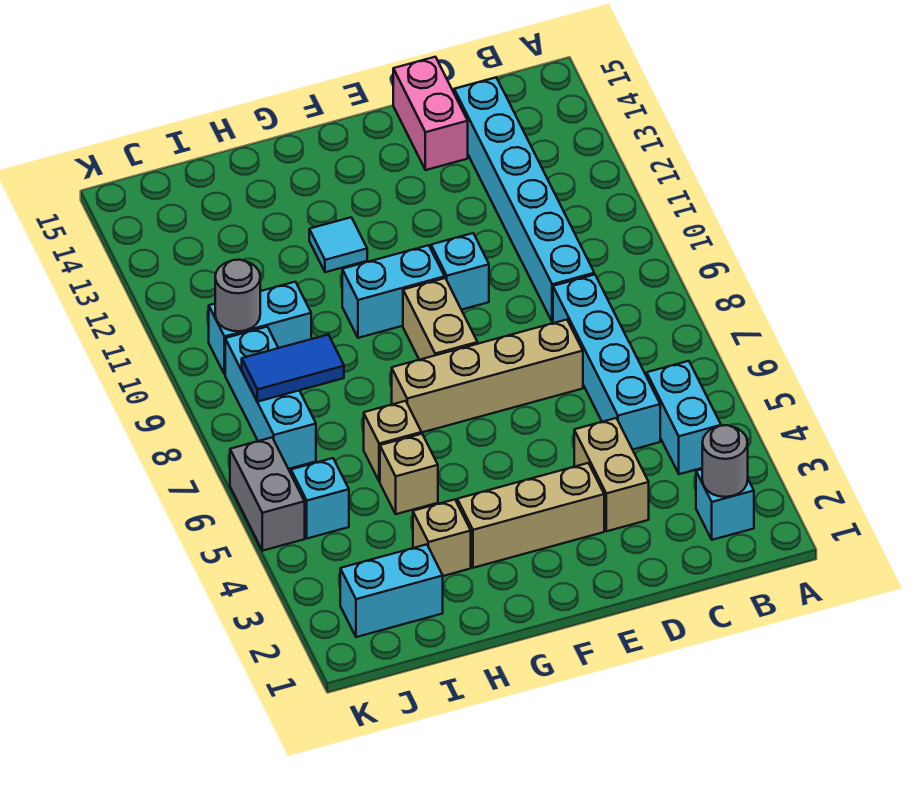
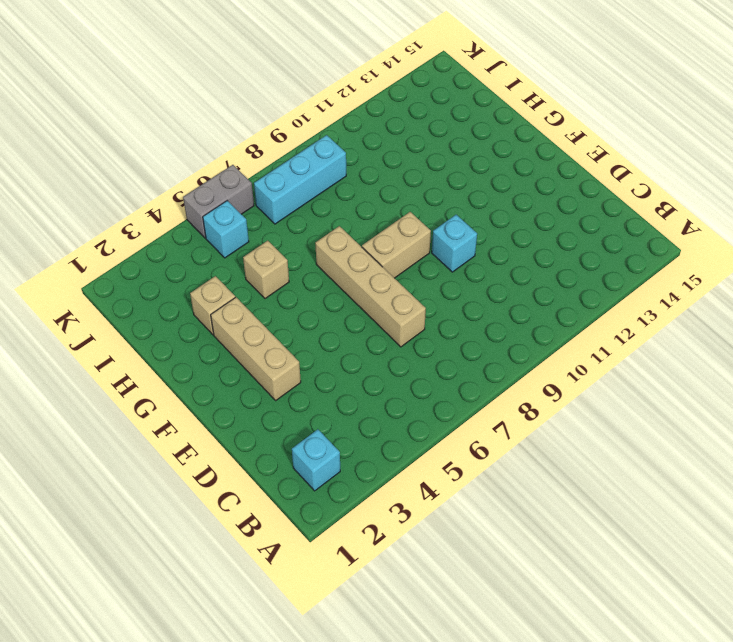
none -> cyan brick B4:B5 level 1
none -> cyan brick C5:C8 level 1
none -> cyan brick C9:C14 level 1

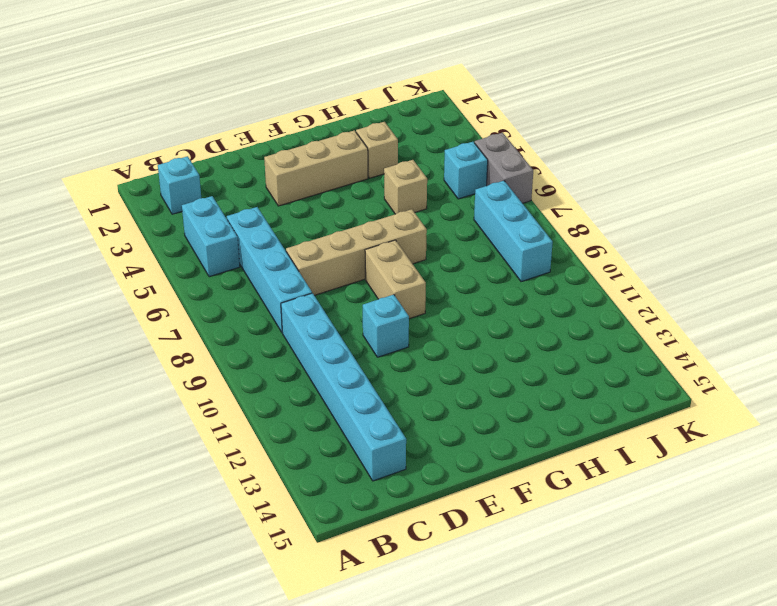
none -> tan brick D3:D4 level 1
none -> pink brick D14:D15 level 1
none -> cyan brick F10:G10 level 1

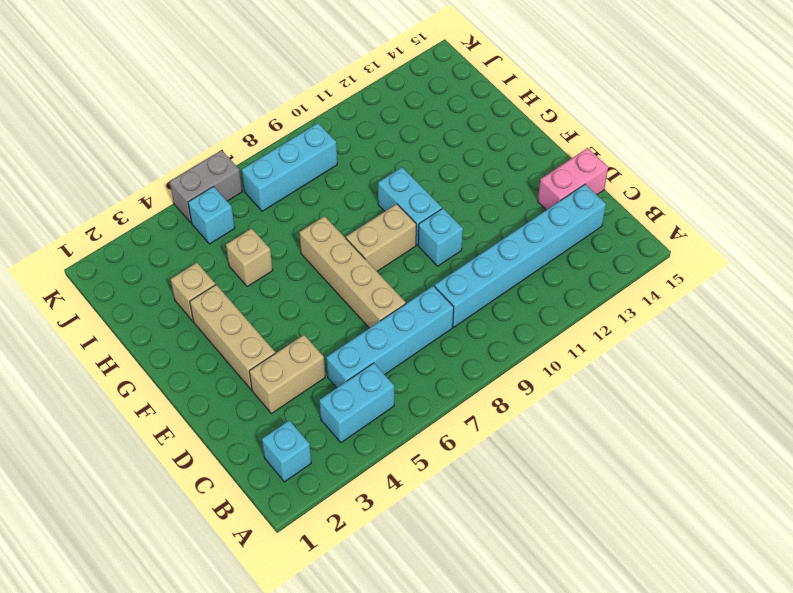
none -> cyan tile G12 level 1
none -> tan brick H6 level 1
none -> cyan brick I2:J2 level 1

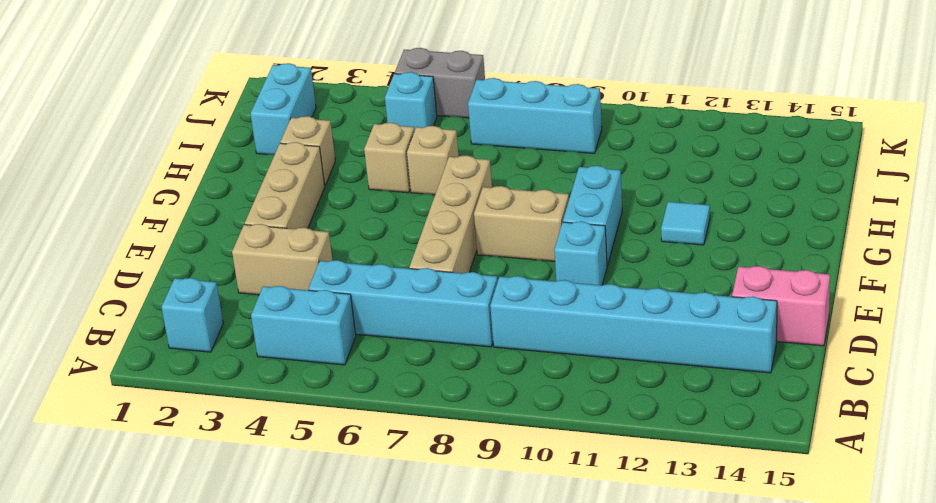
none -> cyan brick I10:J10 level 1
none -> grey round brick B2 level 2
none -> blue tile I8:J8 level 2

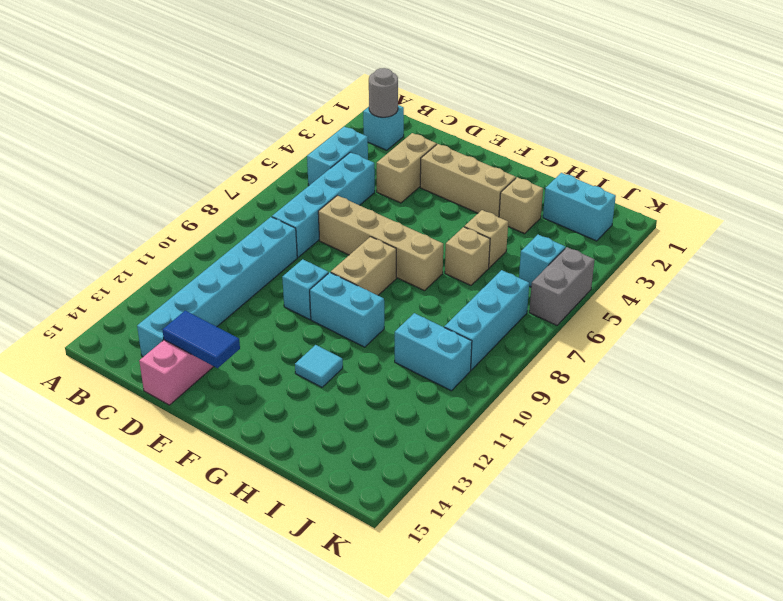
blue tile D14:E14 level 2 -> blue tile I8:J8 level 2
none -> grey round brick J10 level 2

